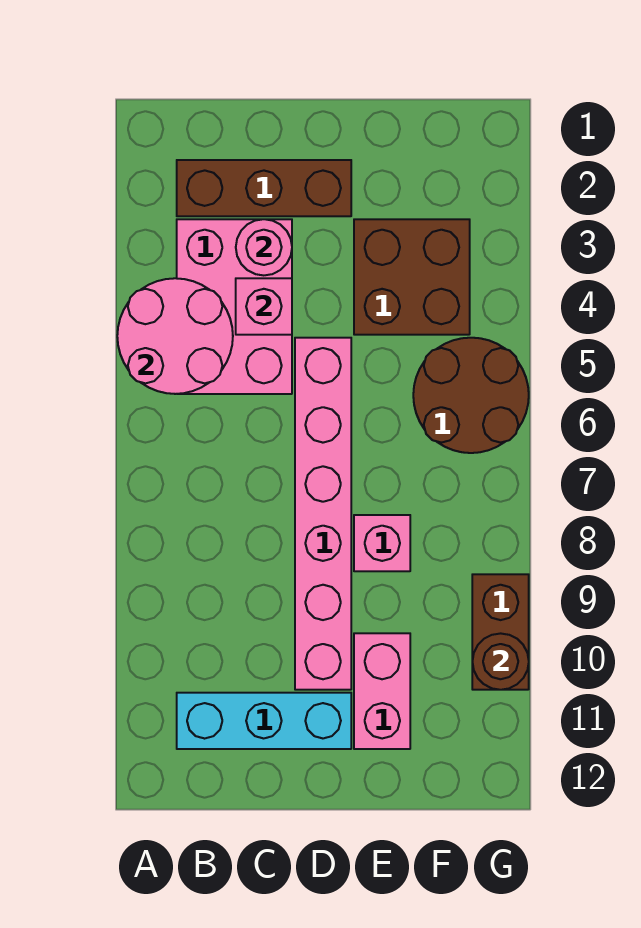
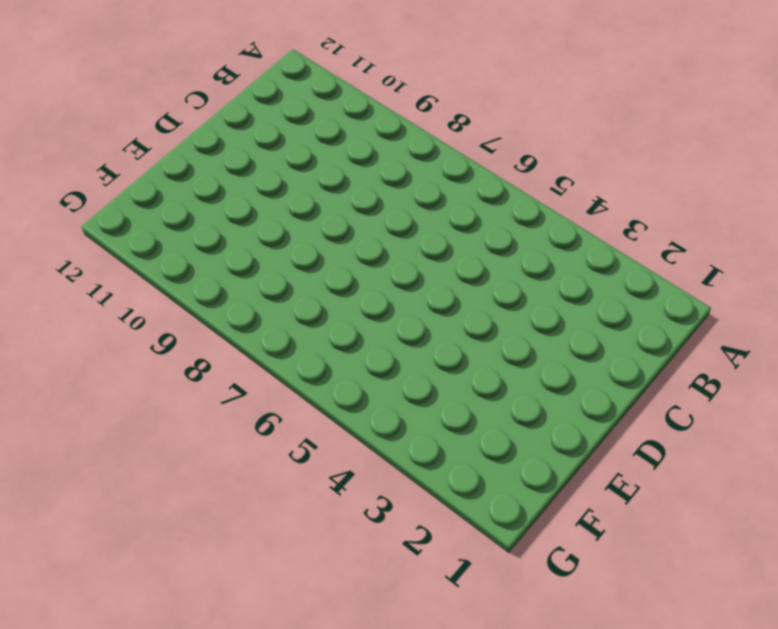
none -> brown brick B2:D2 level 1
none -> pink brick B3:C5 level 1
none -> cyan brick B11:D11 level 1

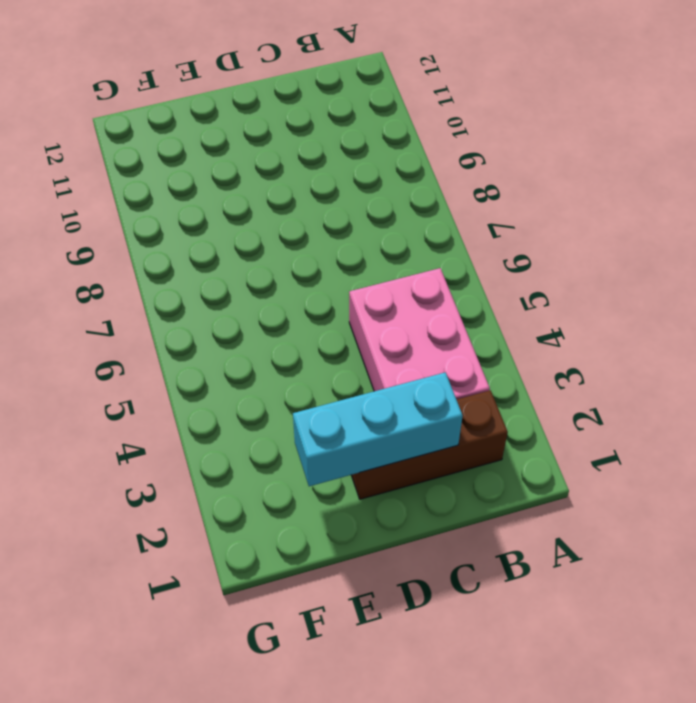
cyan brick C2:E2 level 2 -> cyan brick B11:D11 level 1
none -> pink brick D5:D10 level 1
none -> brown brick E3:F4 level 1
none -> pink brick E8 level 1

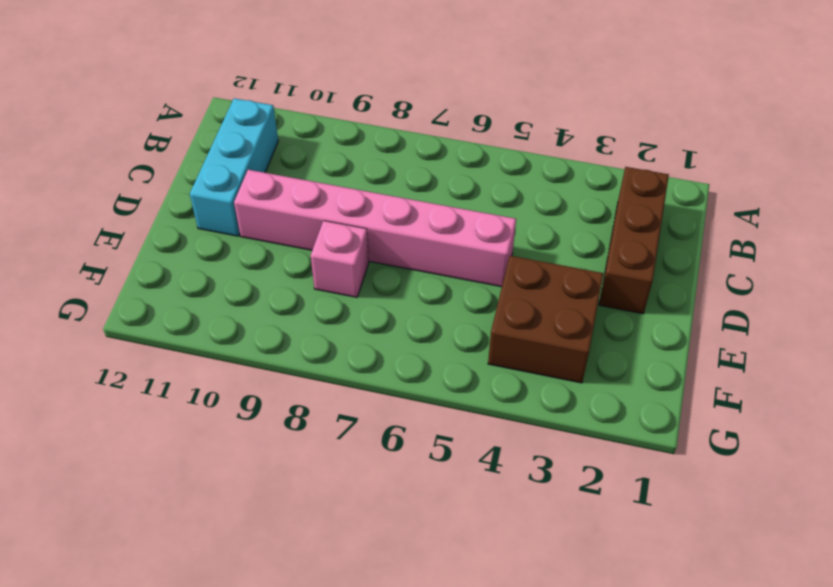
none -> pink brick B3:C5 level 1
none -> pink brick E10:E11 level 1
none -> brown round brick F5:G6 level 1

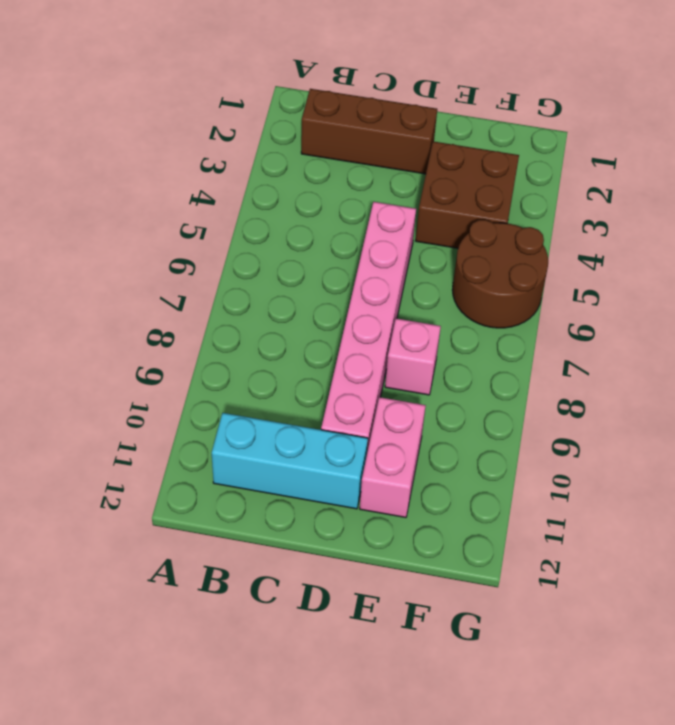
none -> pink brick B3:C5 level 1
none -> brown brick G9:G10 level 1
none -> pink round brick A4:B5 level 2

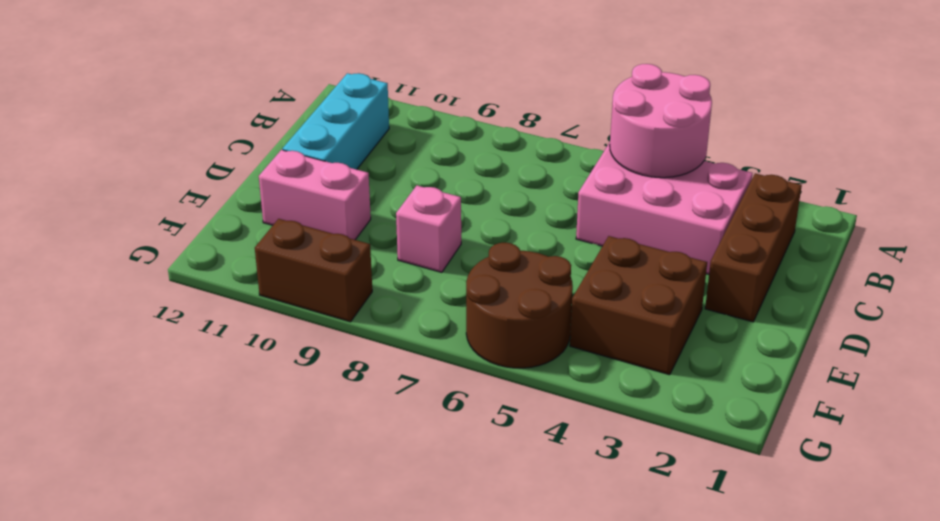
none -> pink brick D5:D10 level 1
none -> pink round brick C3 level 2
none -> pink brick C4 level 2

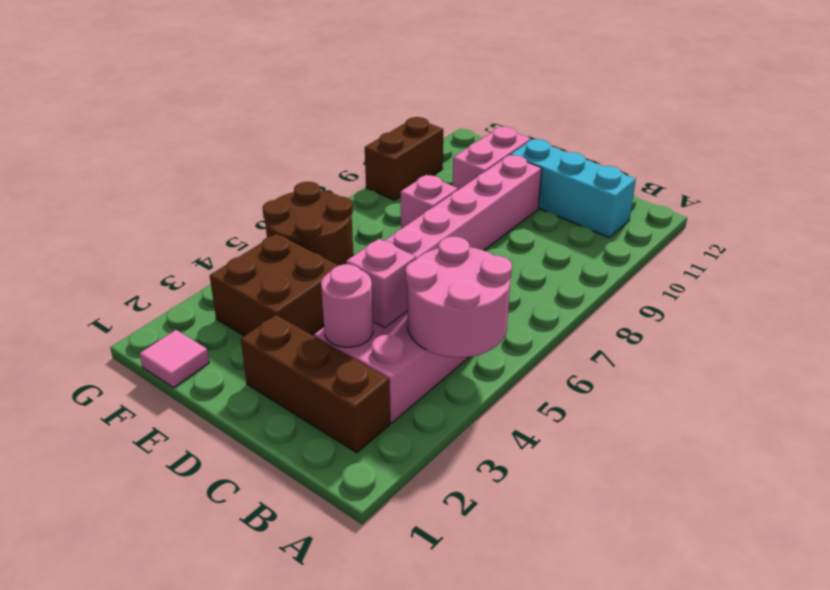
pink tile F1 level 1 -> none
none -> brown round brick G10 level 2

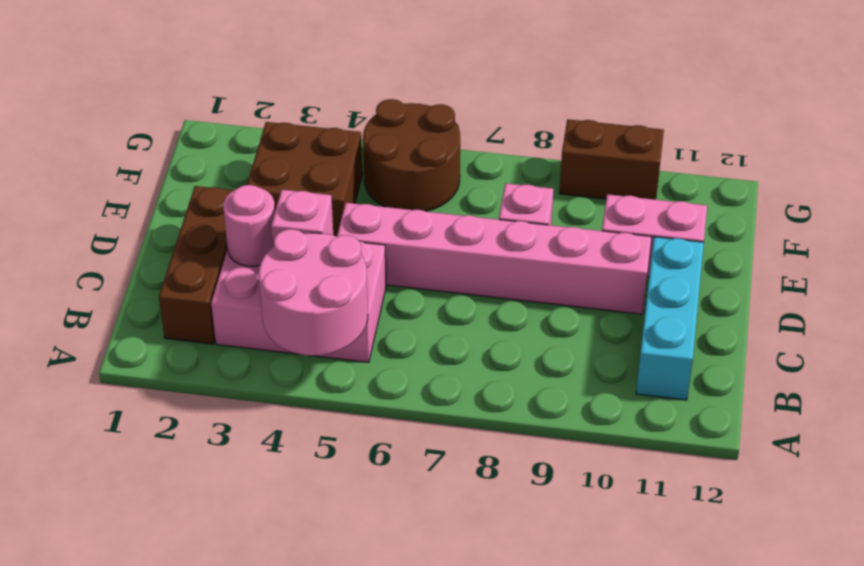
none -> brown round brick G10 level 2

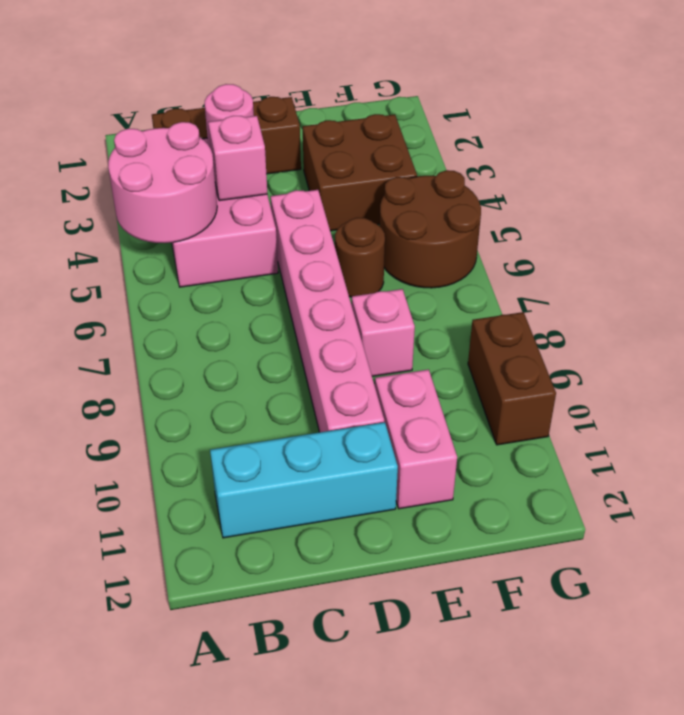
brown round brick E6 level 1 -> brown round brick G10 level 2

